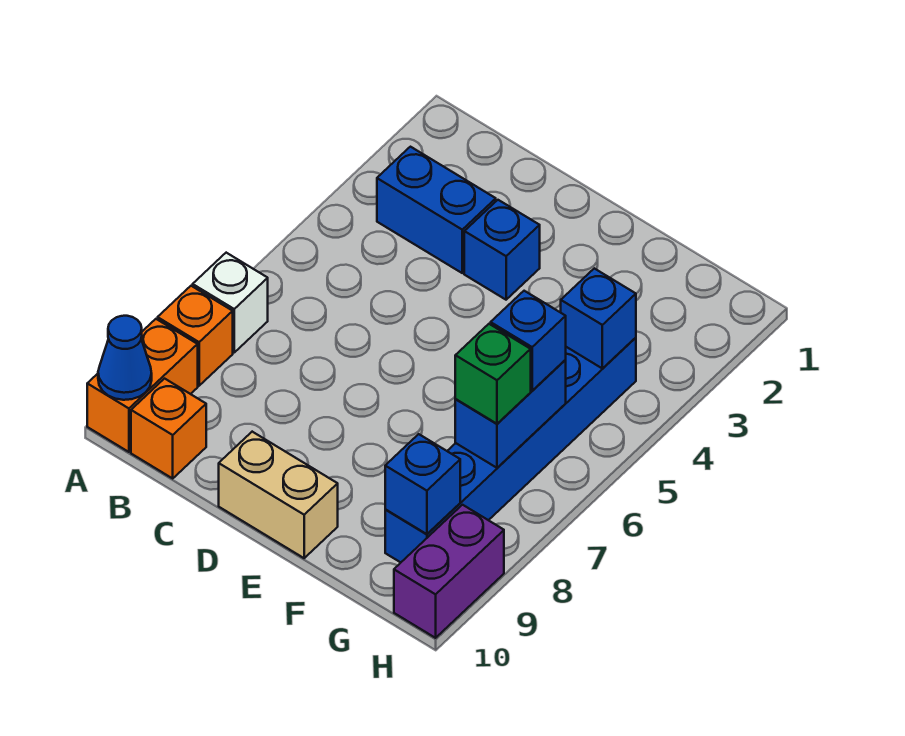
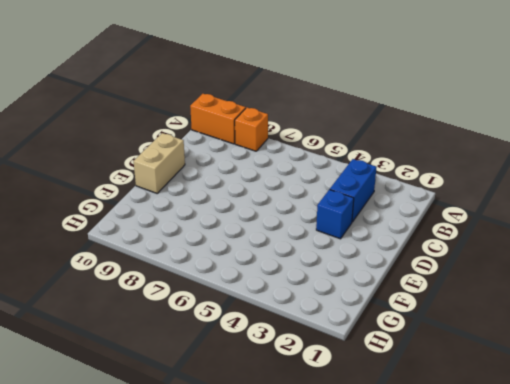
none -> white brick A7 level 1
none -> orange brick B10 level 1
none -> blue brick G4:G9 level 1

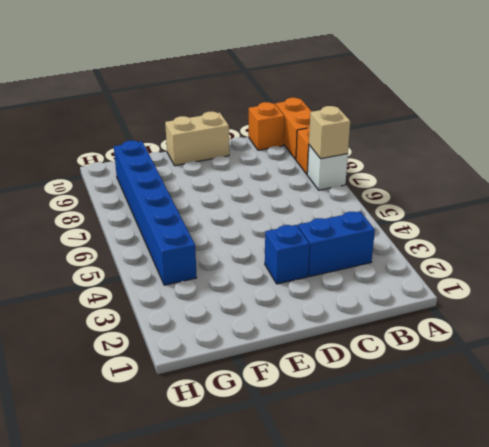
tan brick A7 level 2 -> none
none -> purple brick H9:H10 level 1
none -> blue cone A10 level 2
none -> blue brick G4 level 2

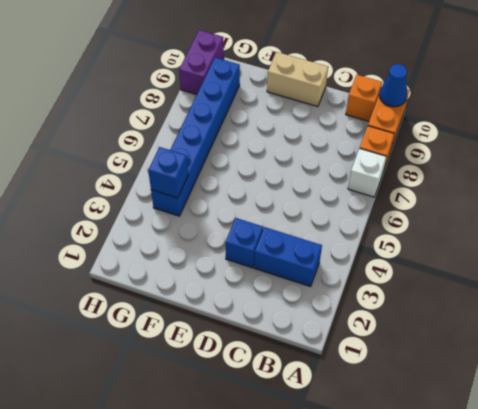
none -> blue brick G6:G7 level 2
none -> blue brick G9 level 2
none -> blue brick G6 level 3

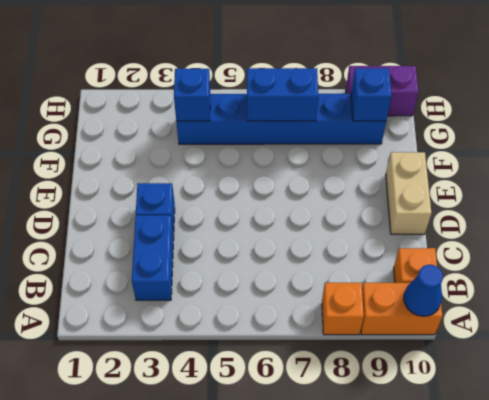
none -> white brick A7 level 1
none -> blue brick G6 level 3
none -> green brick G7 level 3

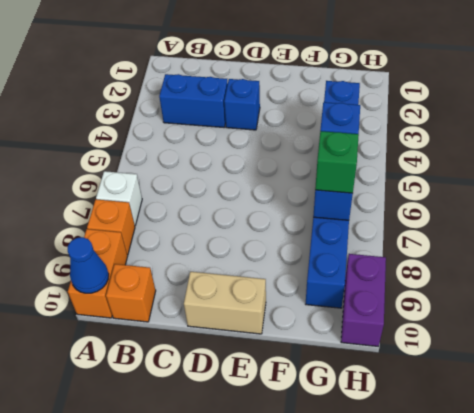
none -> blue brick G9 level 2

